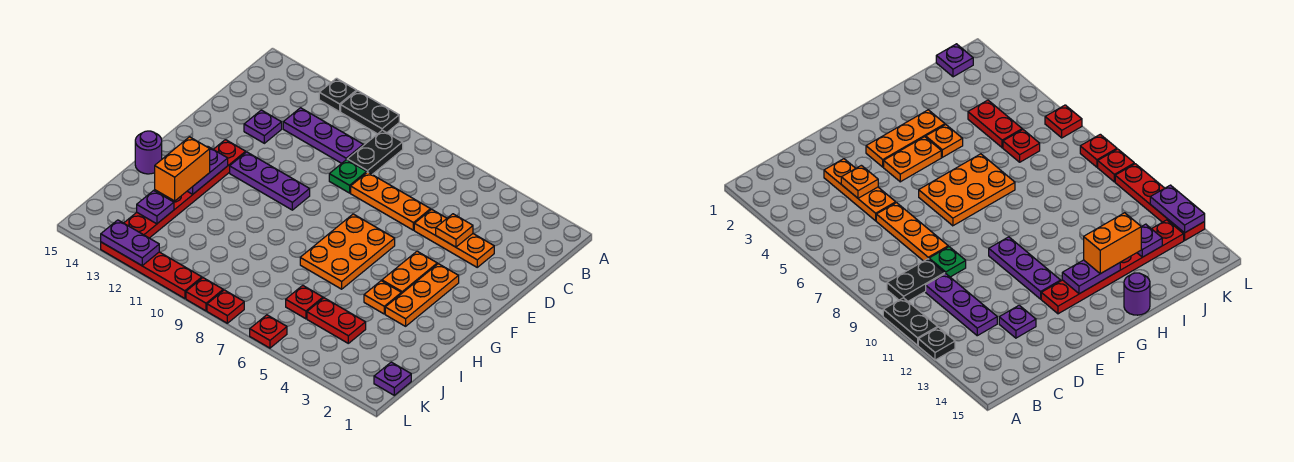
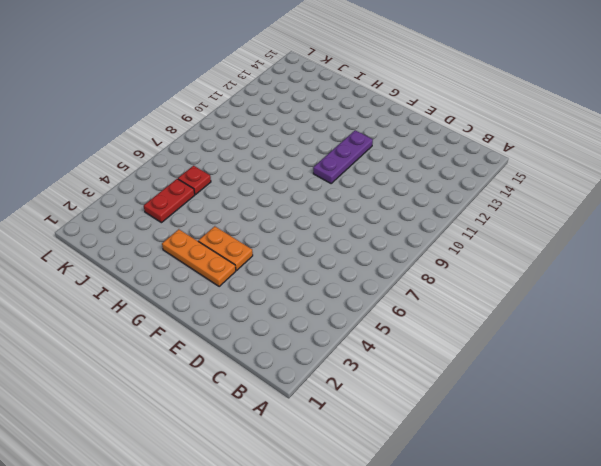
none -> black plate A10:A11 level 1
none -> black plate A12 level 1
none -> black plate B9:C9 level 1

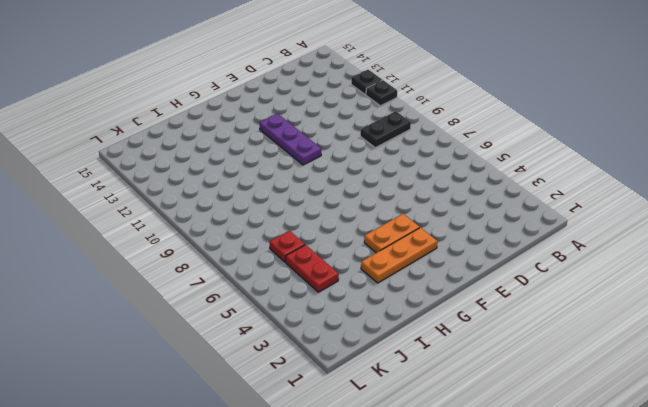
black plate A11 level 1 -> black plate A10:A11 level 1
none -> purple plate C10:C12 level 1
none -> orange plate D3:D5 level 1
none -> orange plate D6:D8 level 1

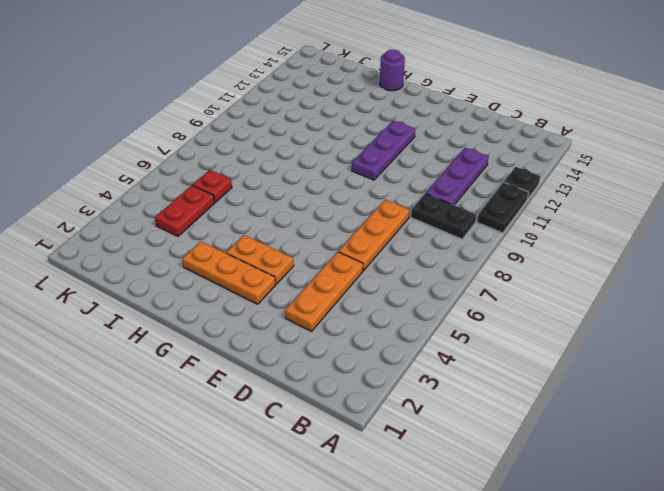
none -> green plate D9 level 1
none -> purple plate D13 level 1
none -> orange plate F6:H7 level 1

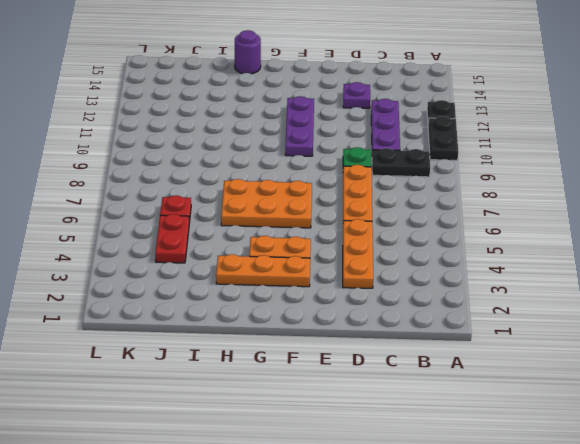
none -> red plate F13:K13 level 1
none -> orange plate H4 level 1
none -> purple plate K1 level 1

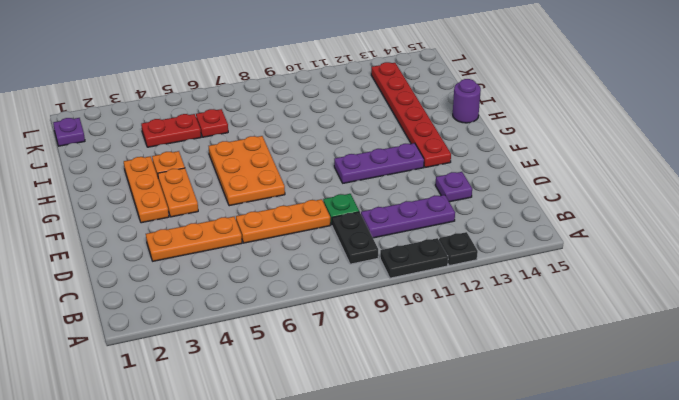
none -> red plate L6 level 1
none -> red plate L8 level 1
none -> red plate L9 level 1

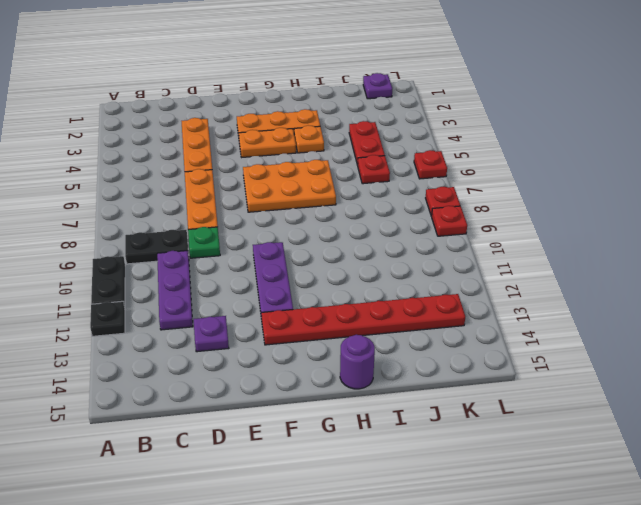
none -> red plate L10:L13 level 1
none -> orange plate D4 level 2
none -> purple plate G13:H13 level 2

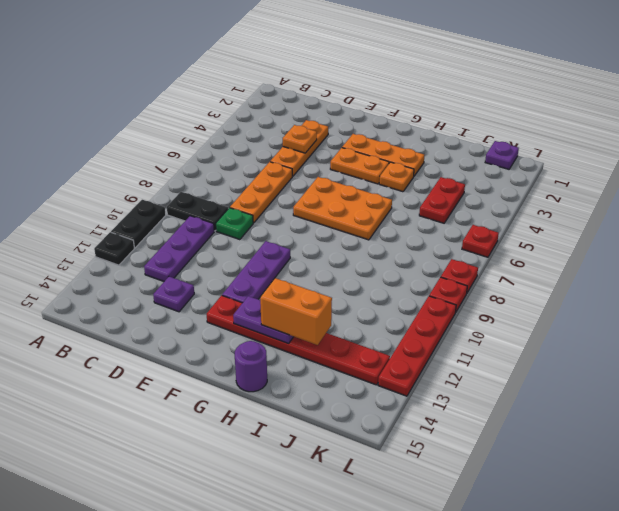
none -> red plate J6 level 1
none -> purple plate J13 level 2
none -> purple plate L12:L13 level 2

